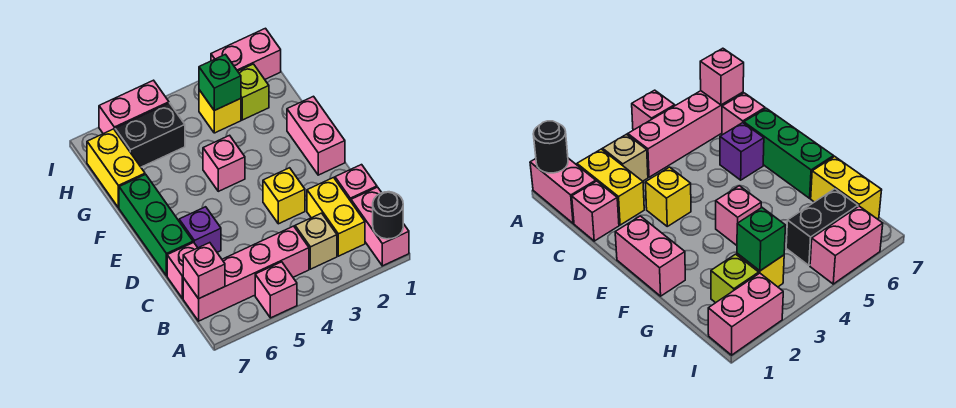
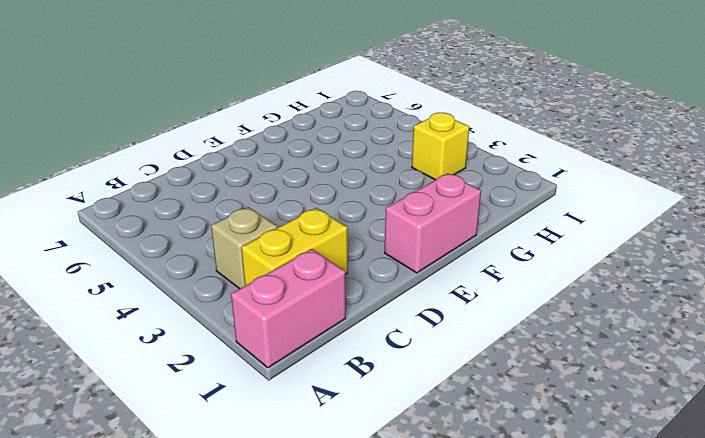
none -> pink brick A5 level 1
none -> pink brick B4:B7 level 1
none -> pink brick C1 level 1

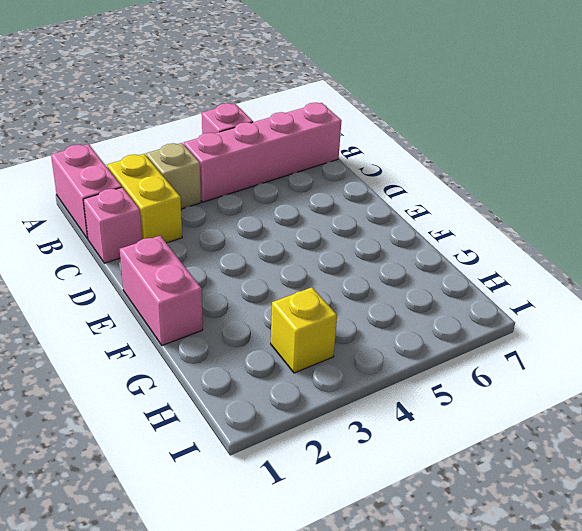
none -> pink brick C7 level 1
none -> yellow brick D3 level 1
none -> purple brick D6 level 1

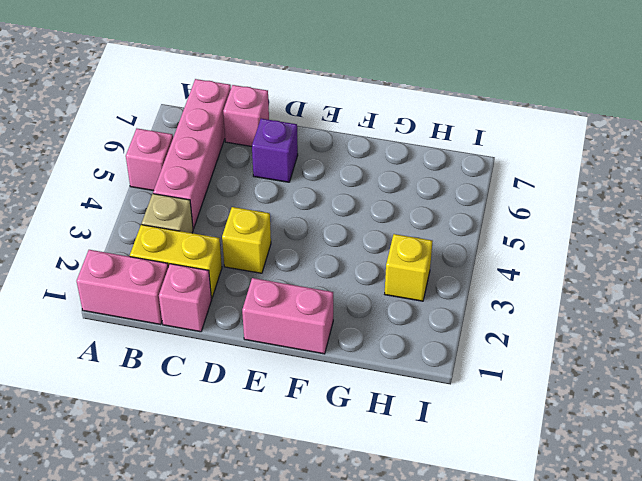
none -> green brick D7:F7 level 1
none -> pink brick F4 level 1
none -> yellow brick G7:H7 level 1

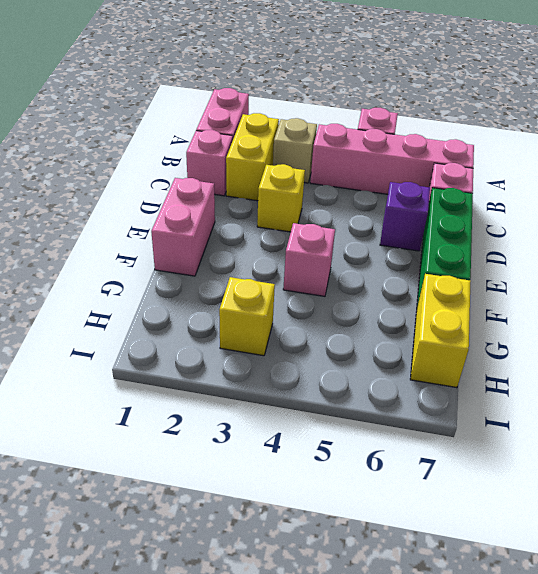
none -> lime brick H2 level 1
none -> black brick H5:H6 level 1
none -> pink brick I1:I2 level 1

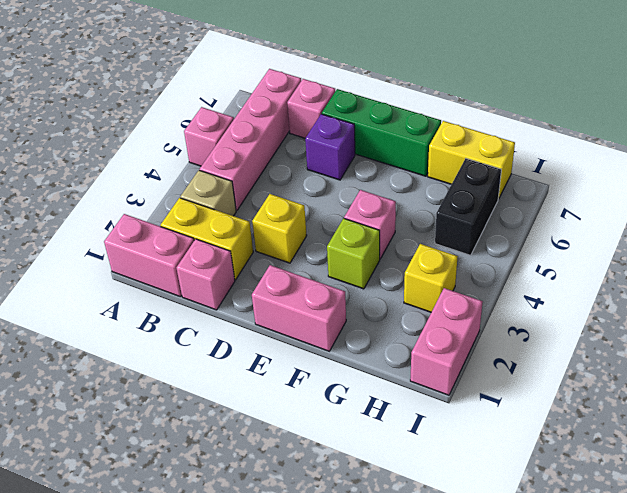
lime brick F3 level 1 -> lime brick H2 level 1
none -> pink brick I5:I6 level 1
none -> black round brick A1 level 2
none -> pink brick B7 level 2

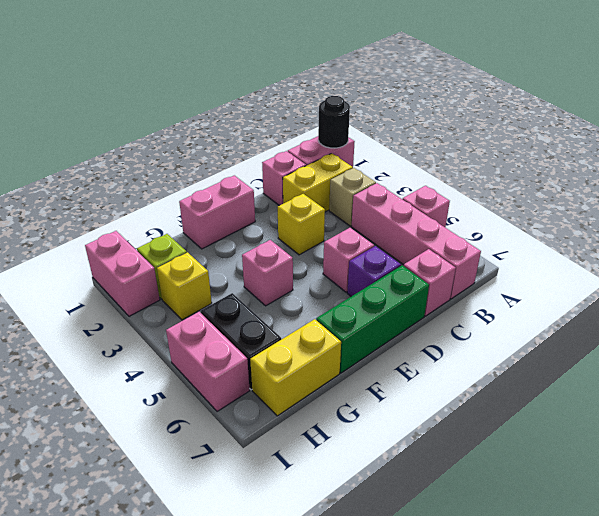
pink brick D5 level 1 -> pink brick B7 level 2
none -> green brick H3 level 2

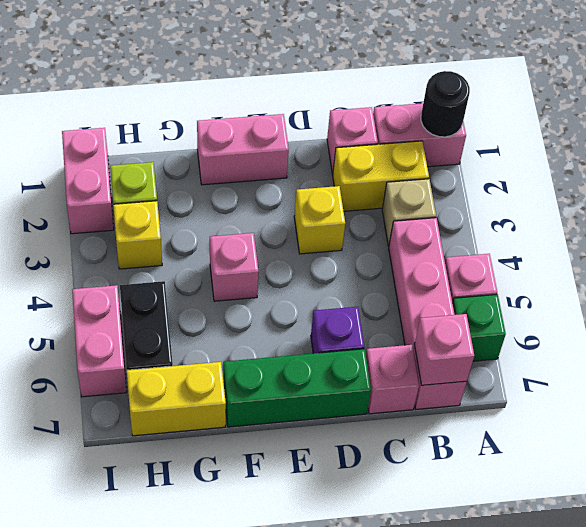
green brick A6 level 1 -> green brick H3 level 2

